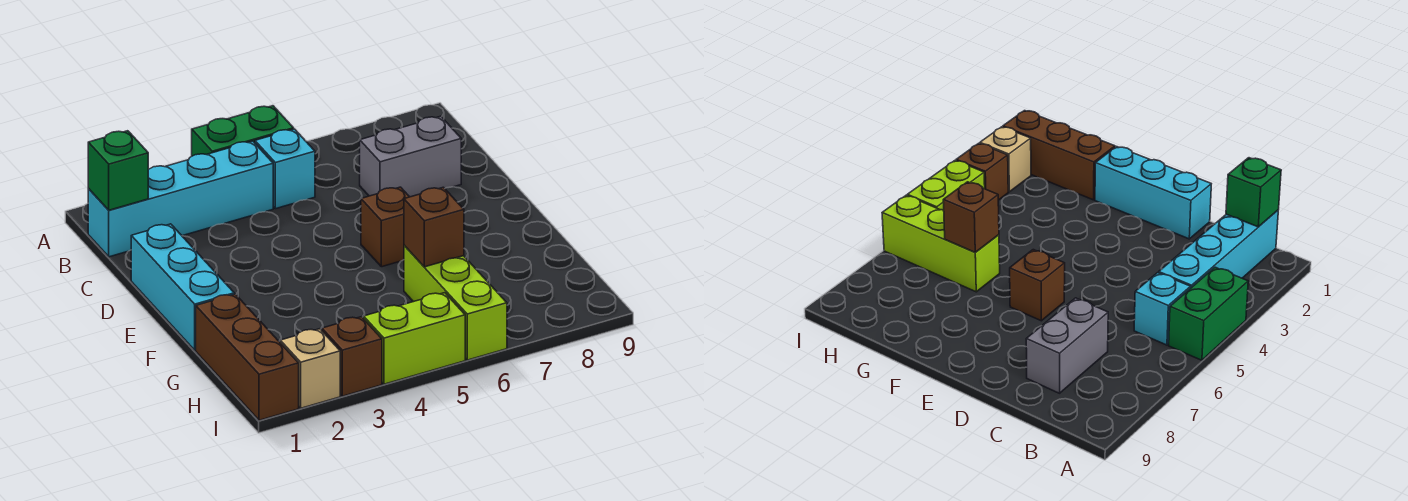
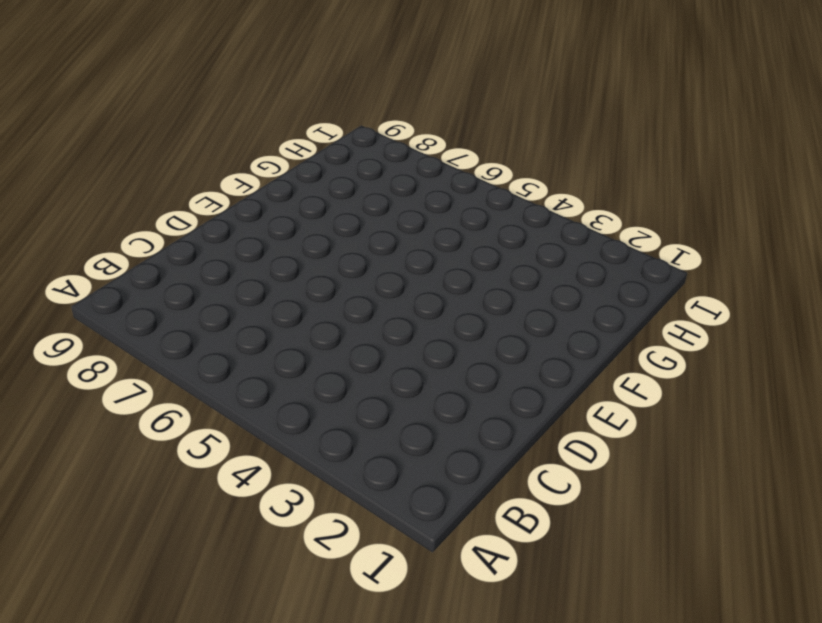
none -> green brick A4:A5 level 1
none -> cyan brick B1:B4 level 1
none -> cyan brick B5 level 1

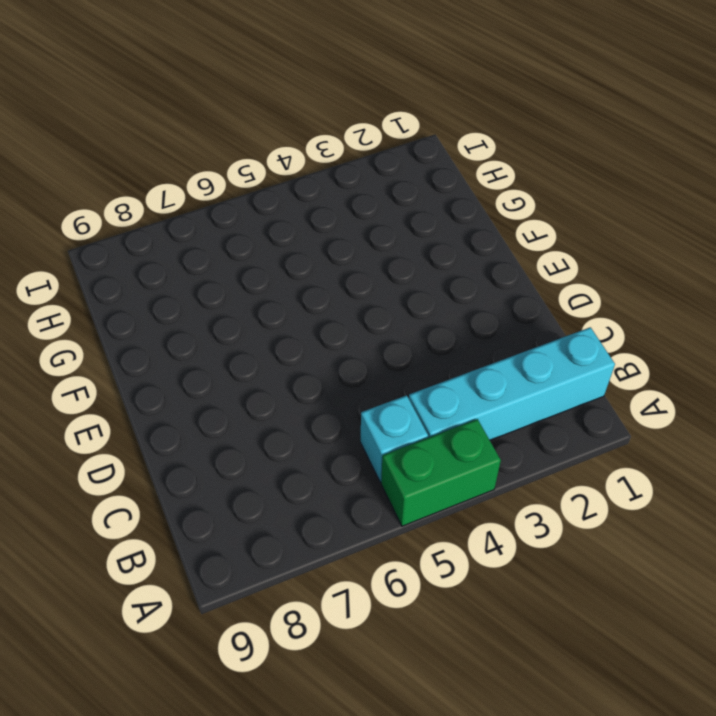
none -> grey brick C7:C8 level 1
none -> cyan brick D1:F1 level 1
none -> brown brick E6 level 1

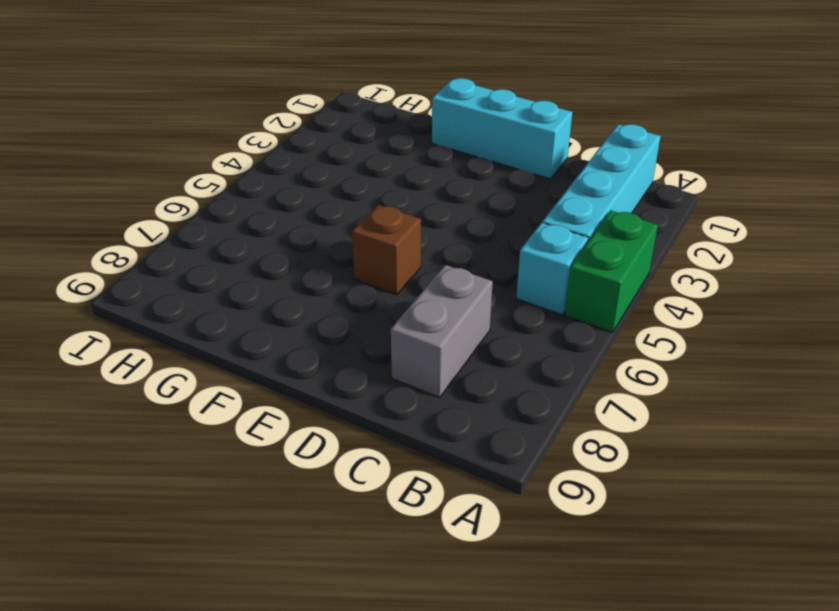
none -> brown brick G1:I1 level 1
none -> lime brick G6:I6 level 1
none -> tan brick I2 level 1

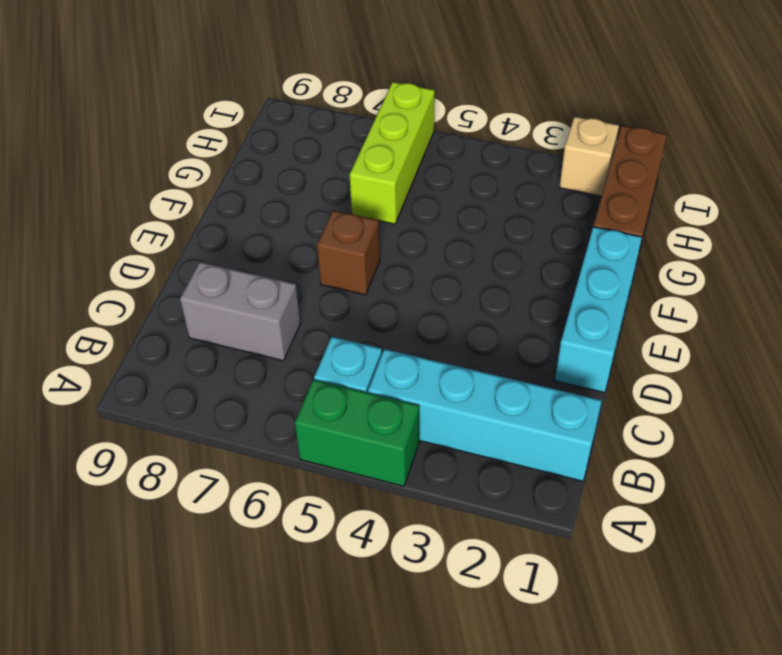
none -> brown brick I3 level 1
none -> lime brick I4:I5 level 1
none -> green brick B1 level 2

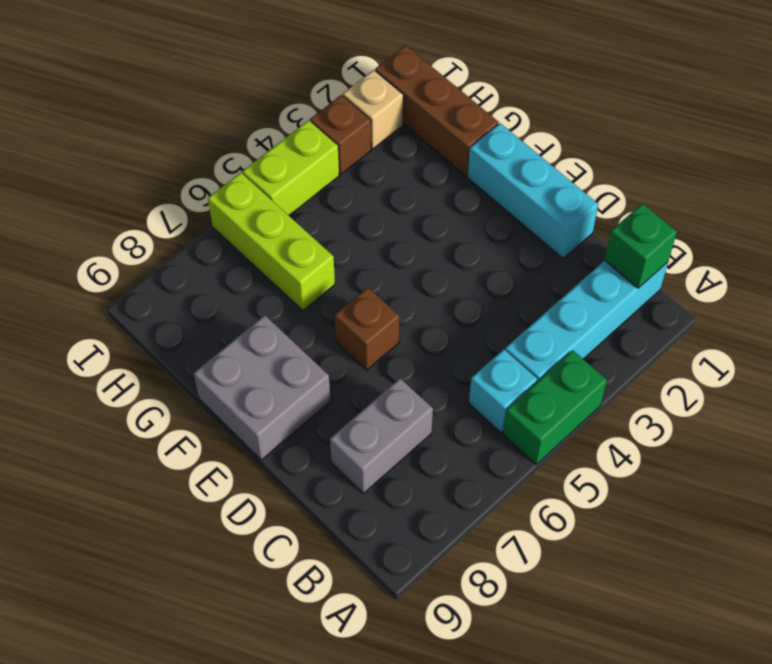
grey brick E8:F9 level 1 -> none
none -> brown brick G6 level 2

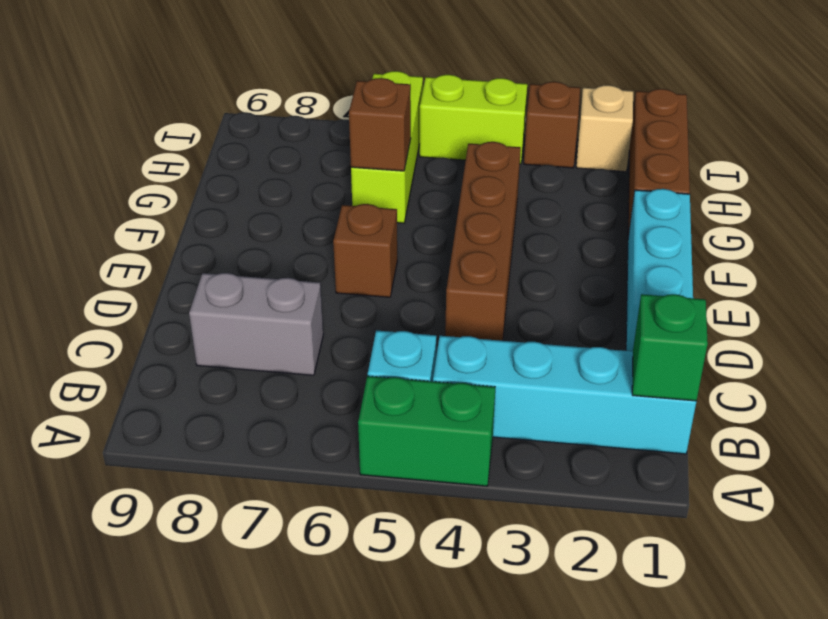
brown brick D4:G4 level 1 -> none

